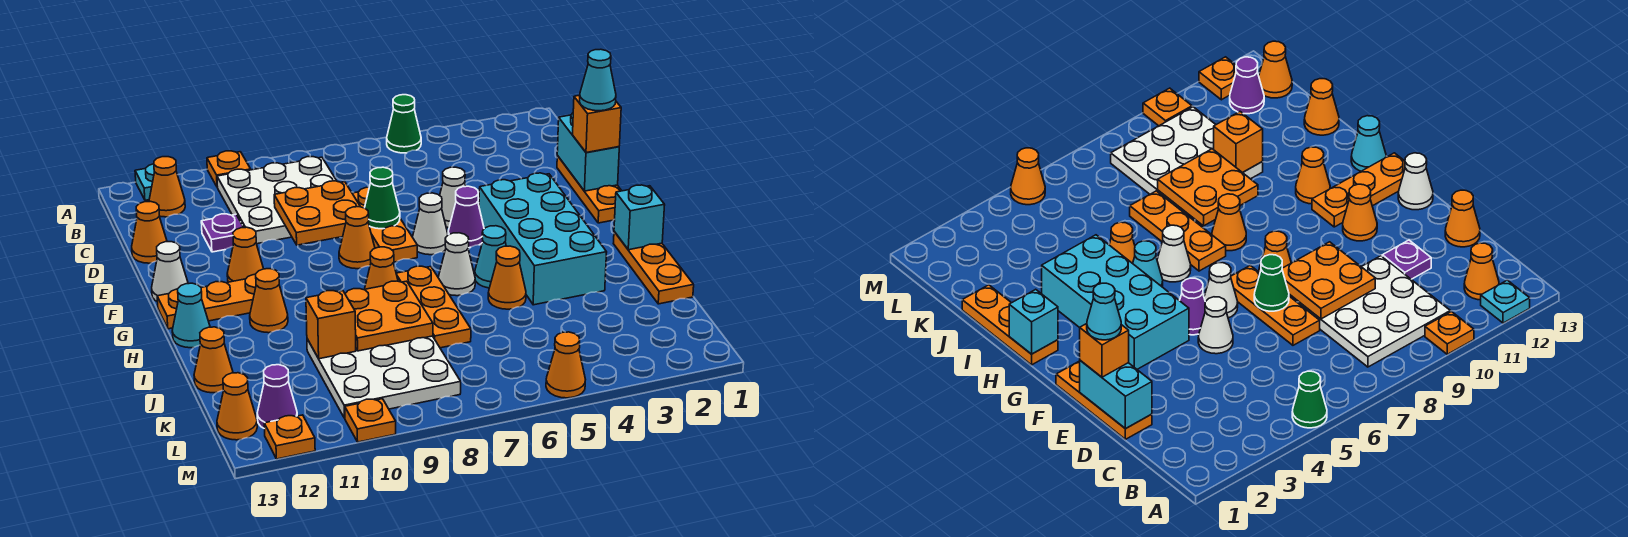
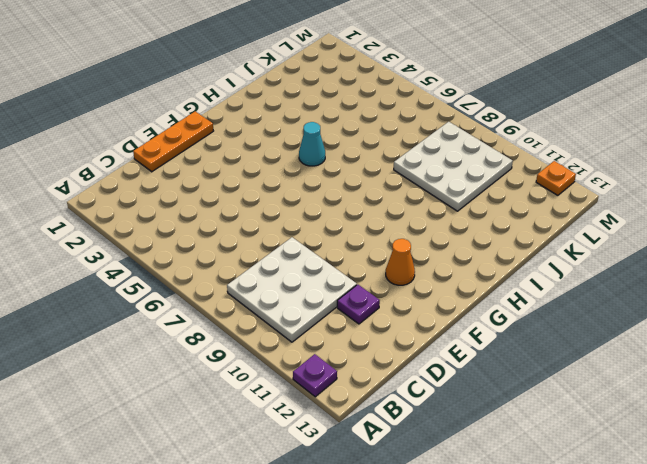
purple plate A12 level 1 -> cyan plate A12 level 1
none -> green cone A5 level 1
none -> orange plate A10 level 1
none -> orange cone B12 level 1
none -> orange plate D7:F7 level 1

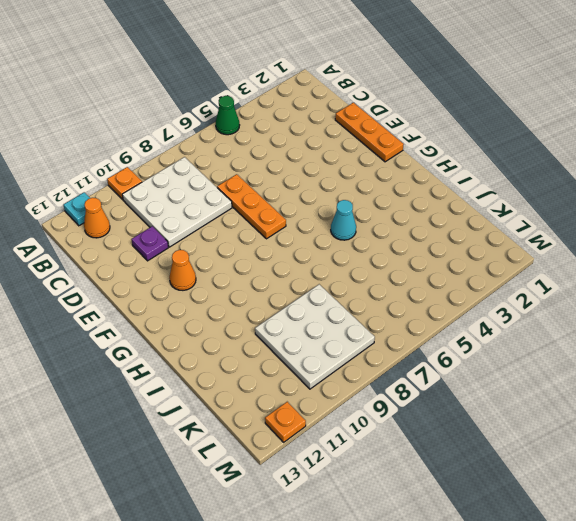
none -> orange cone D13 level 1
none -> white cone E5 level 1
none -> cyan brick F3:I4 level 1
none -> purple cone F5 level 1

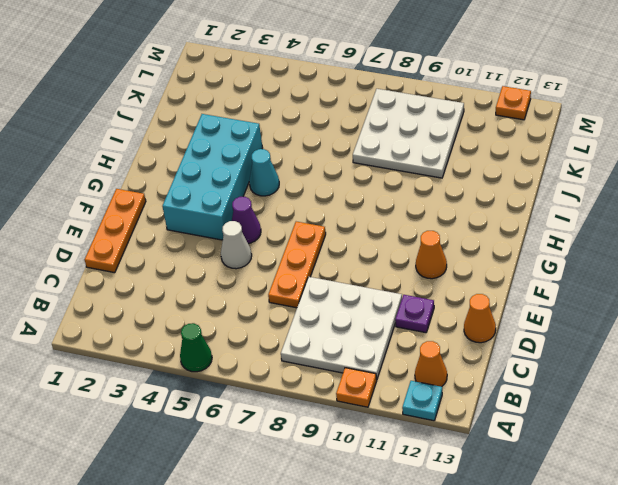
none -> white cone F6 level 1
none -> orange cone F8 level 1
none -> white cone F13 level 1
none -> orange plate G11:G13 level 1

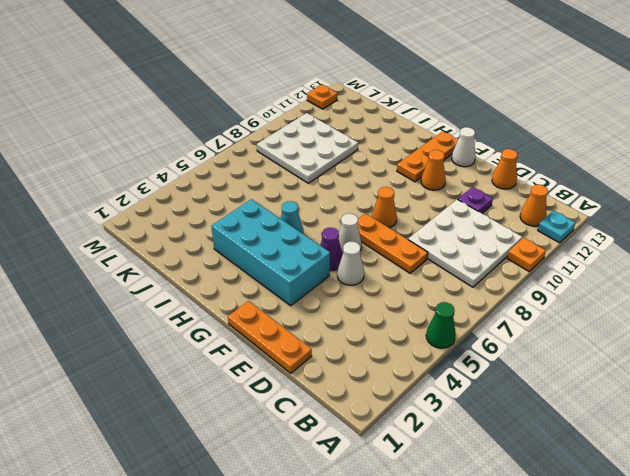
none -> orange plate H1:J1 level 1
none -> white cone H6 level 1
none -> orange plate H7:J7 level 1
none -> orange cone H8 level 1

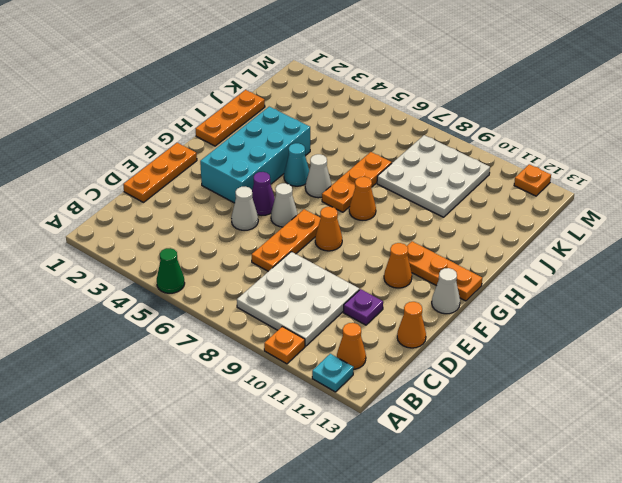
none -> orange cone H11 level 1
none -> cyan cone H13 level 1
none -> orange cone I5 level 1
none -> orange cone J13 level 1

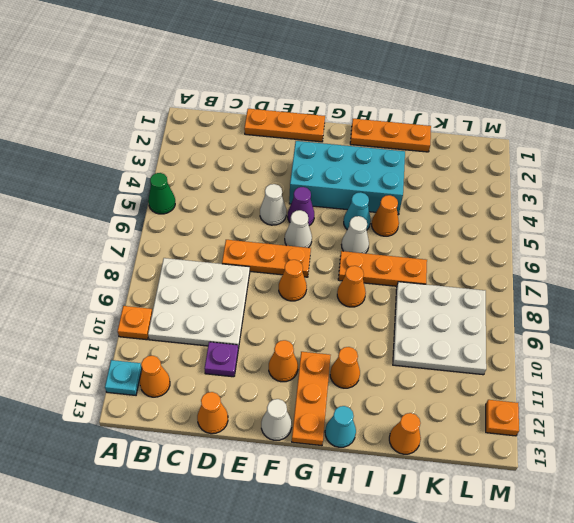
none -> purple cone L12 level 1
none -> orange cone L13 level 1
none -> orange cone M5 level 1
none -> orange plate M10 level 1

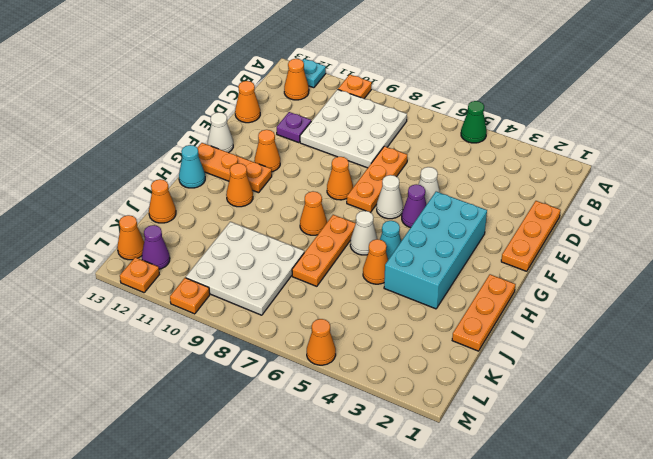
none -> cyan brick D1:E1 level 2
none -> orange plate D8:E9 level 2
none -> green cone E7 level 2
none -> cyan brick H1 level 2

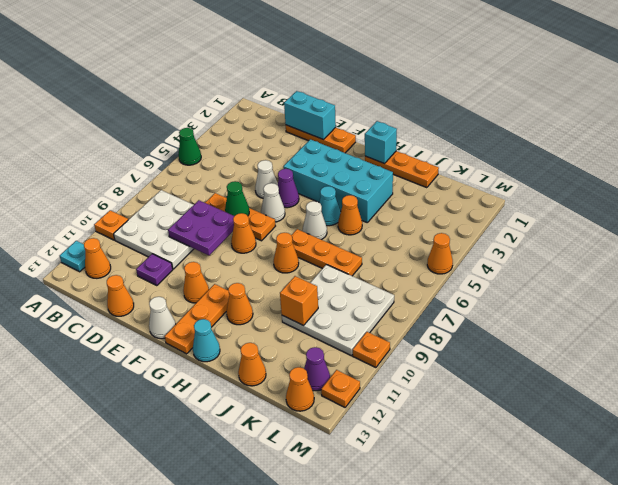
purple plate D8:E9 level 2 -> orange plate D8:E9 level 2
none -> orange plate I8:J9 level 2
none -> orange brick E1 level 3
none -> cyan cone E1 level 4

